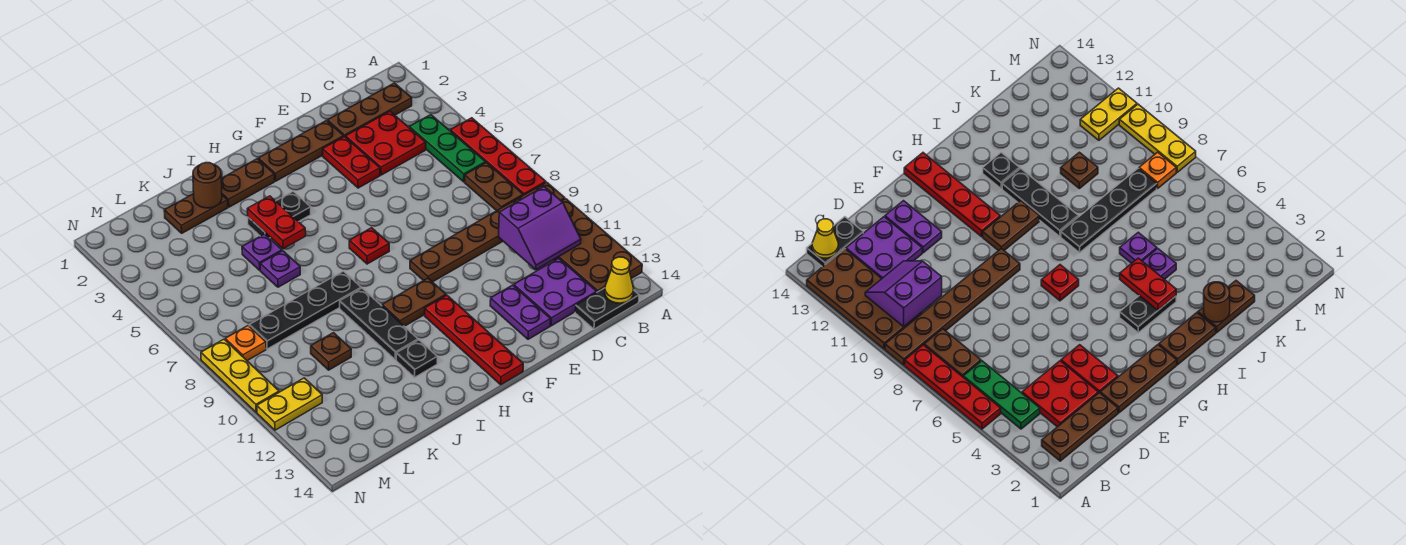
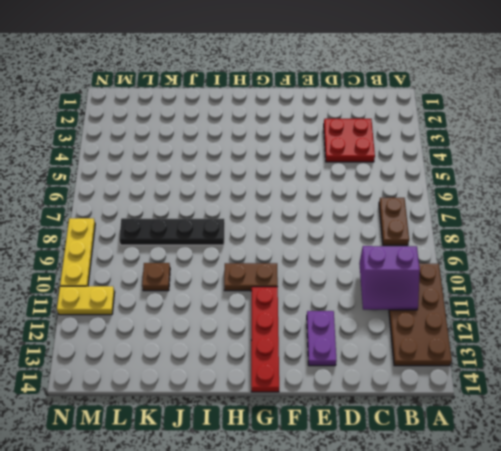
none -> red plate A5:A8 level 1
none -> brown plate A9:F9 level 1
none -> brown plate B2:D2 level 1
none -> green plate B4:B6 level 1

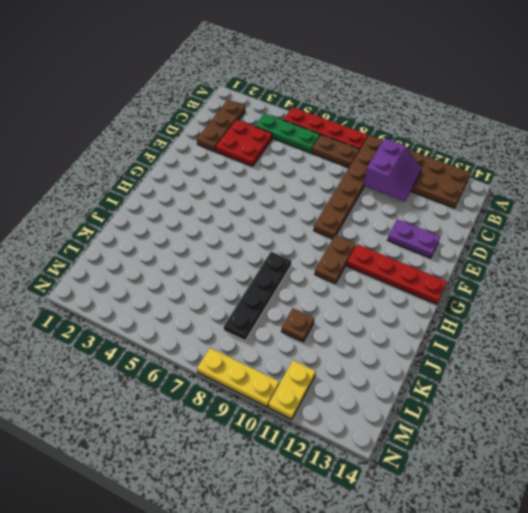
none -> black plate B14:C14 level 1
none -> purple plate C12:D13 level 1
none -> brown plate E2:G2 level 1
none -> red plate E3:E4 level 1

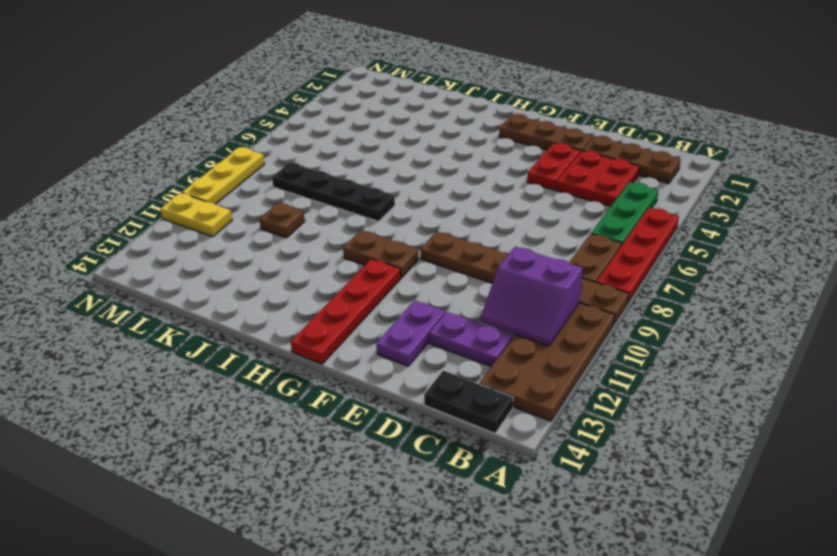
purple plate C12:D12 level 1 -> purple plate C12:D13 level 1
none -> red plate G7 level 1
none -> brown plate H2:I2 level 1
none -> black plate H4:I4 level 1
none -> black plate I9:I11 level 1

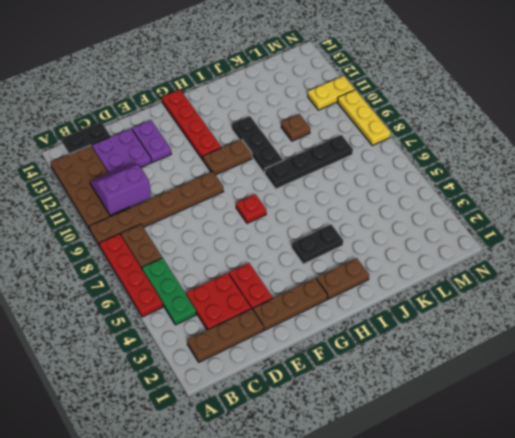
none -> black plate I12 level 1
none -> brown plate J2:K2 level 1
none -> purple plate J5 level 1
none -> purple plate J6 level 1

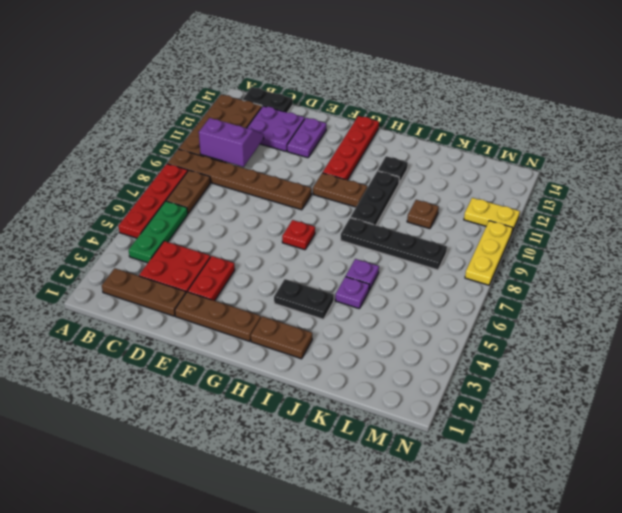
none -> brown plate J2:K2 level 1
none -> orange plate M8 level 1
none -> yellow cone B14 level 2
none -> red plate I4:I5 level 2

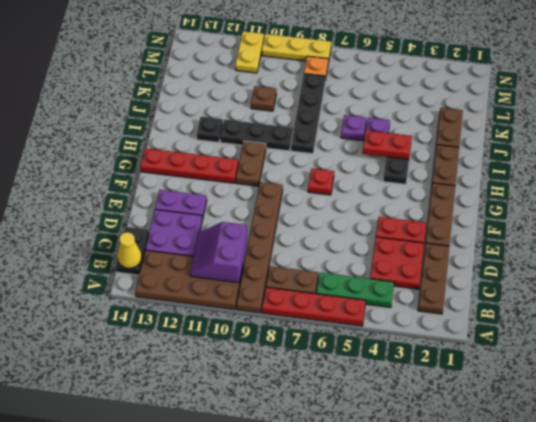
none -> brown round brick J2 level 2

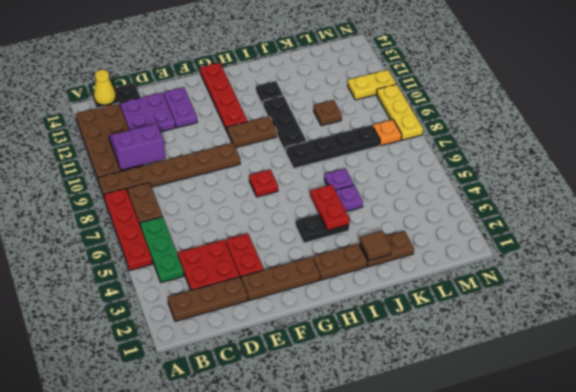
brown tile J2 level 2 -> brown round brick J2 level 2

